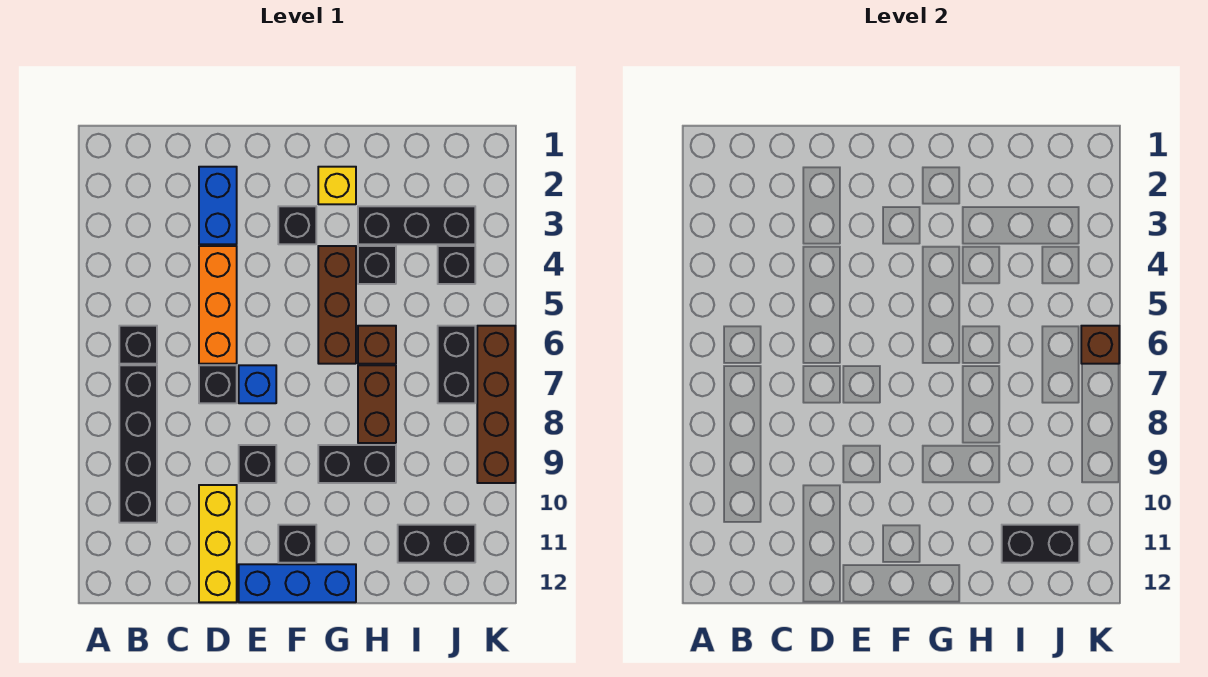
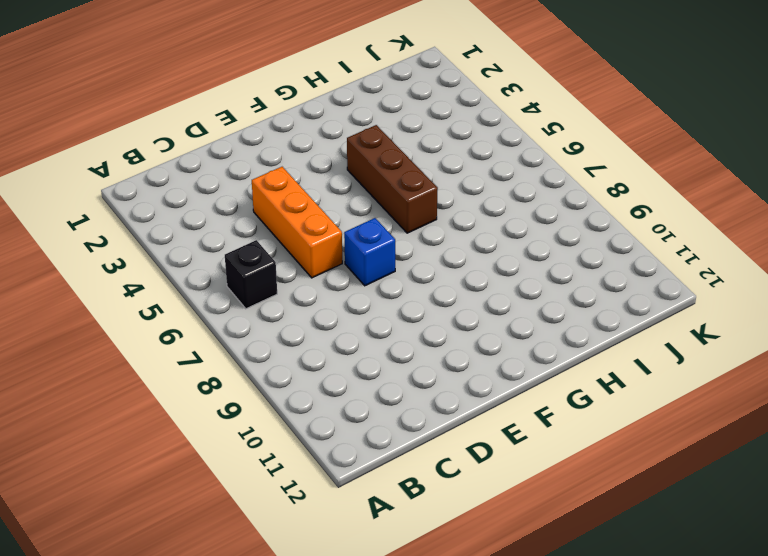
none -> black brick B7:B10 level 1
none -> blue brick D2:D3 level 1
none -> black brick D7 level 1

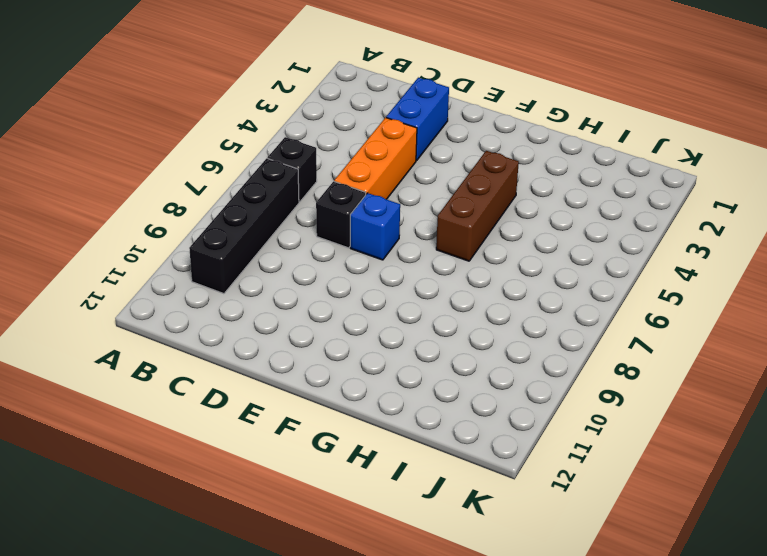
none -> yellow brick D10:D12 level 1
none -> black brick E9 level 1
none -> blue brick E12:G12 level 1

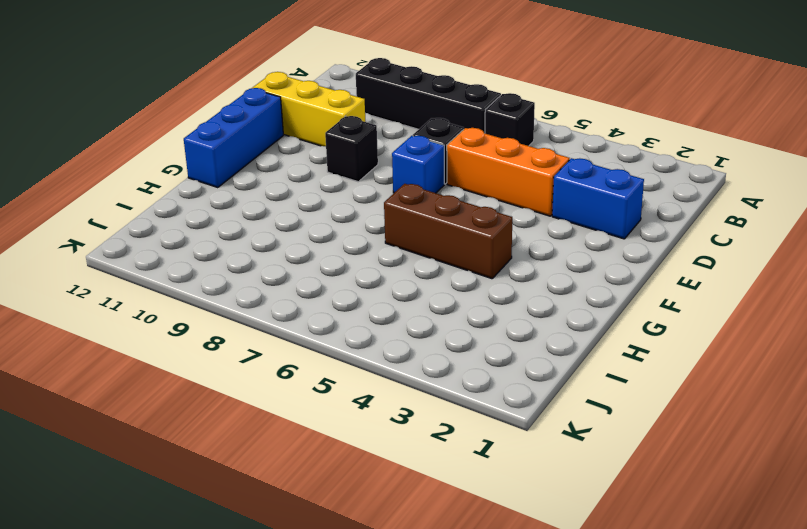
none -> black brick F3 level 1
none -> black brick F11 level 1
none -> yellow brick G2 level 1

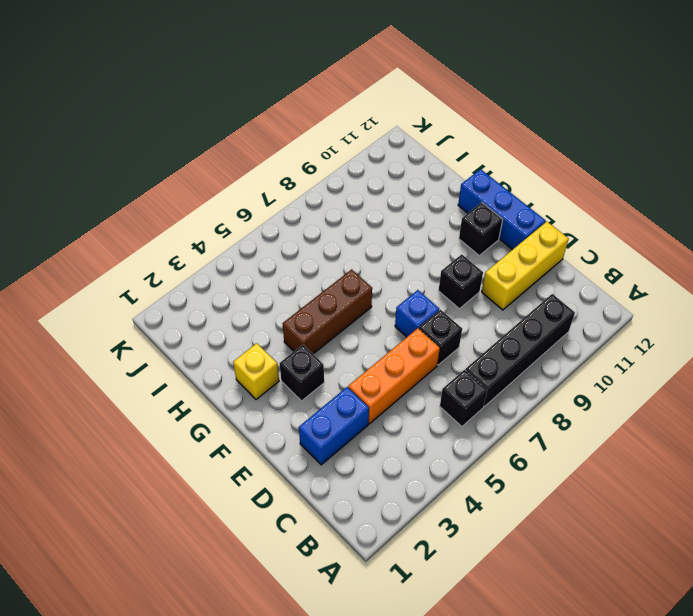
none -> black brick G9:H9 level 1
none -> black brick H3:J3 level 1
none -> black brick H4 level 1

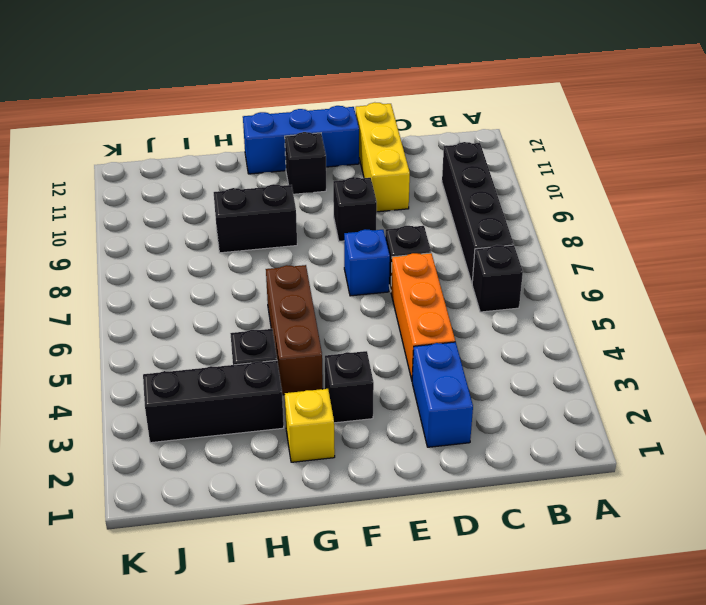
none -> brown brick H6 level 1
none -> brown brick H7:H8 level 1
none -> black brick I11:J11 level 1

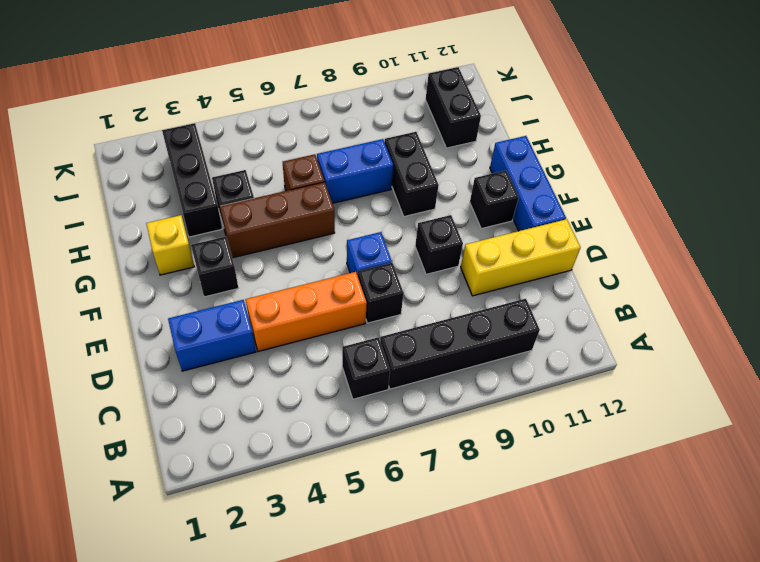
blue brick H7:H8 level 1 -> brown brick H7:H8 level 1
none -> black brick J4 level 1
none -> black brick J6:J7 level 1
none -> brown brick K6:K9 level 1

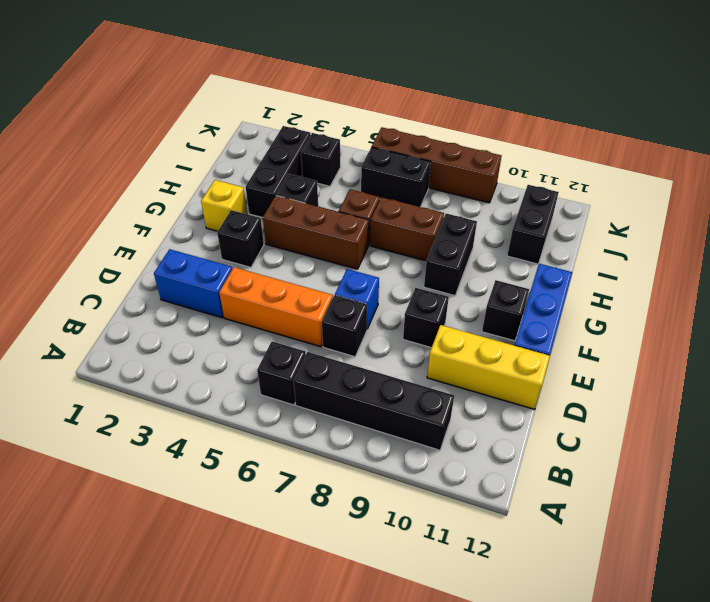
none -> black brick I11:J11 level 2
none -> brown brick K6 level 2

